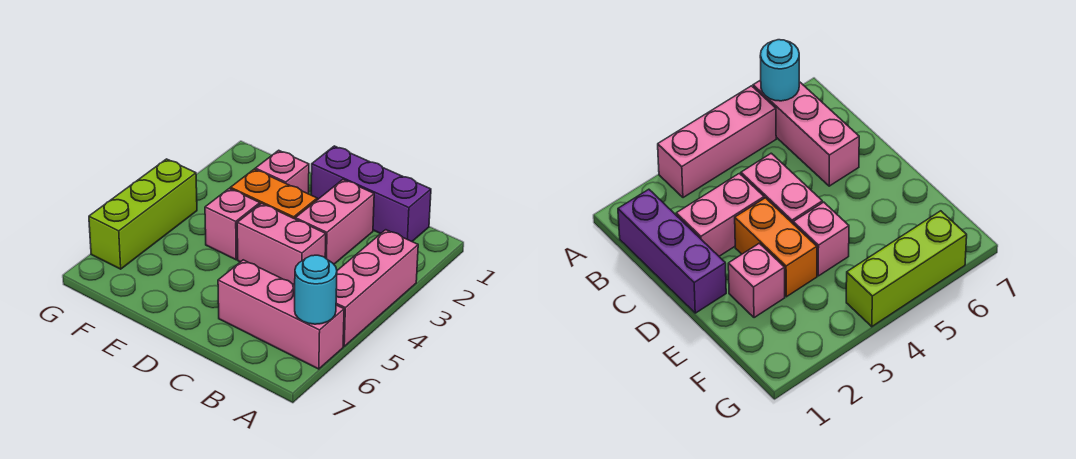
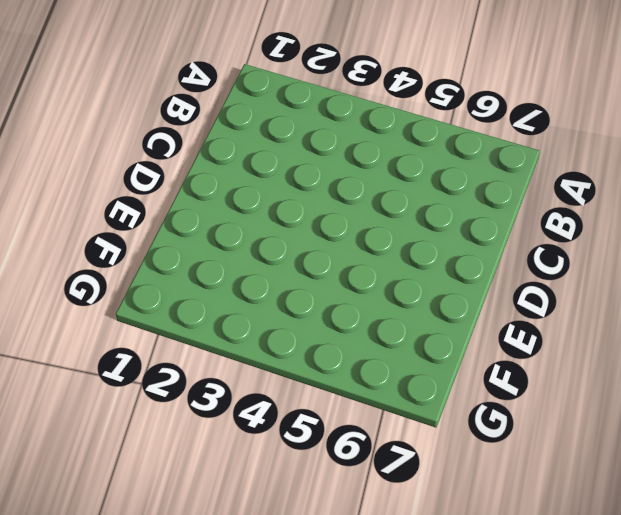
none -> pink brick A3:A5 level 1
none -> pink brick A6:C6 level 1

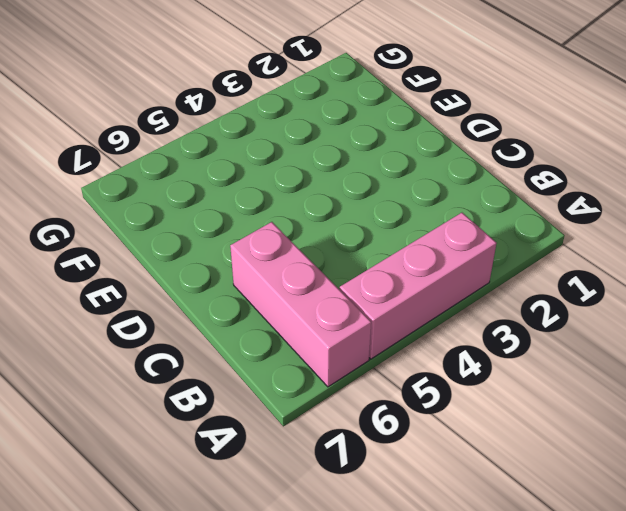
none -> purple brick B1:D1 level 1
none -> pink brick C2:C3 level 1

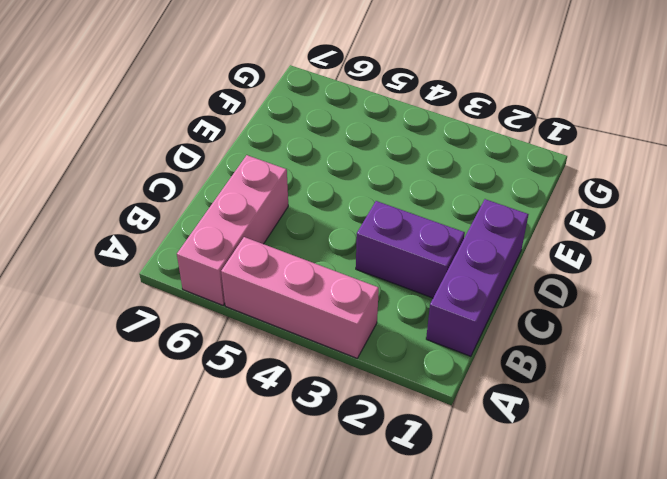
purple brick C2:C3 level 1 -> pink brick C2:C3 level 1
none -> pink brick C4:D4 level 1
none -> orange brick D3:E3 level 1

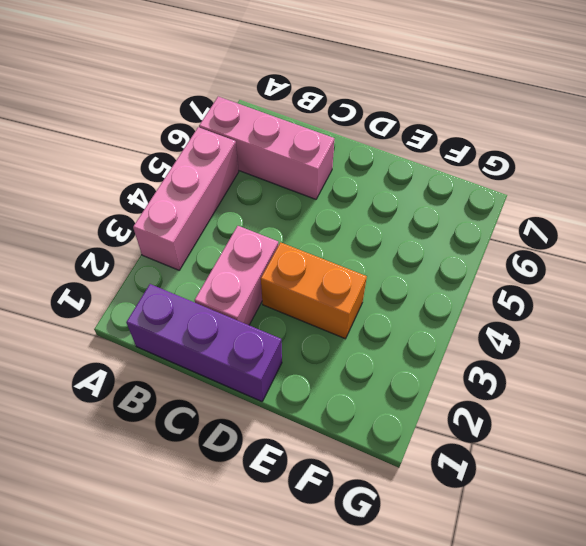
none -> pink brick C4:D4 level 1
none -> pink brick E2 level 1

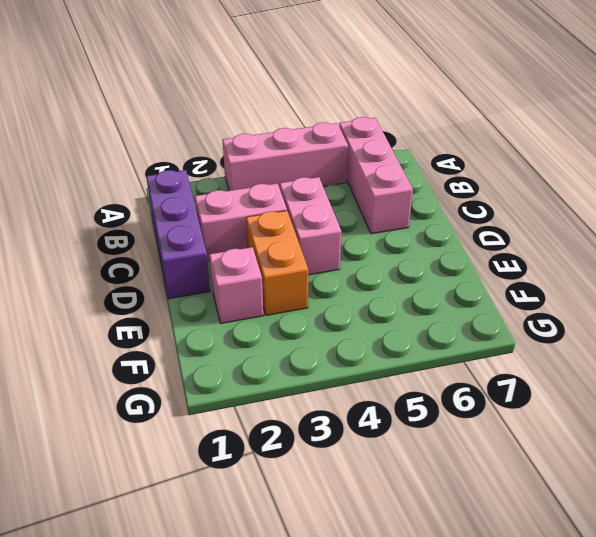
none -> pink brick E4 level 1
none -> lime brick G4:G6 level 1

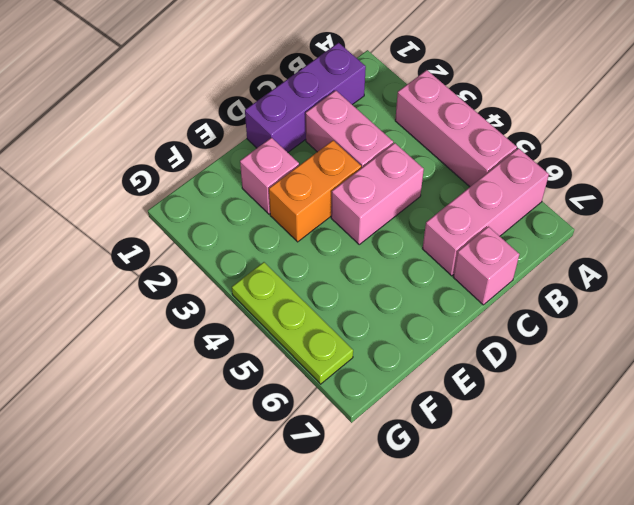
pink brick C7 level 1 -> pink brick E4 level 1
lime plate G4:G6 level 1 -> lime brick G4:G6 level 1
none -> cyan round brick A6 level 2

